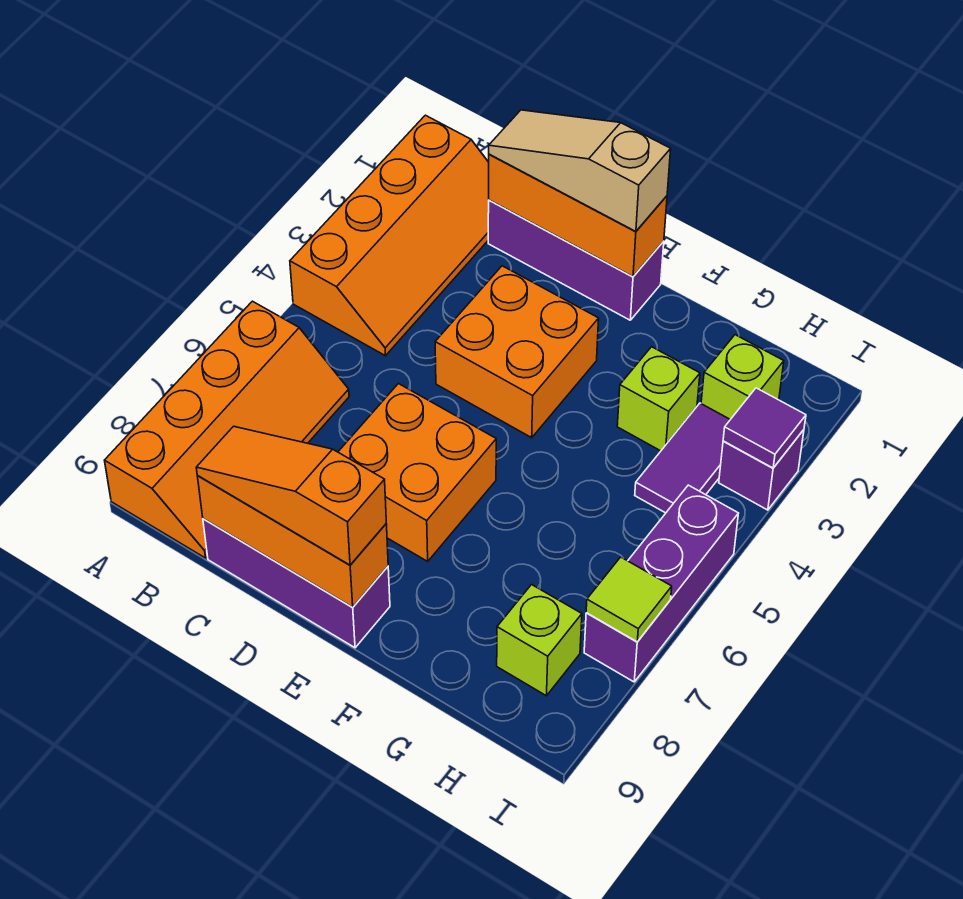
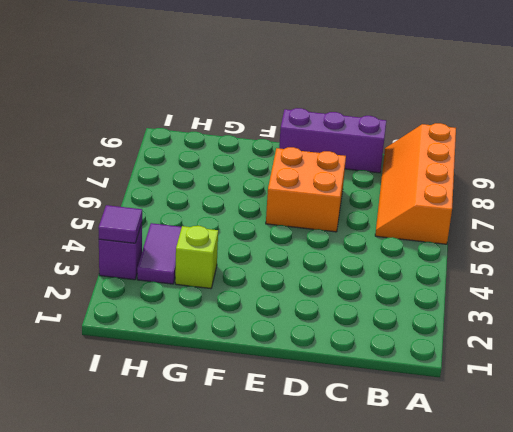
none -> orange slope A1:B4 level 1 top A
none -> purple brick C1:E1 level 1
none -> orange brick D3:E4 level 1

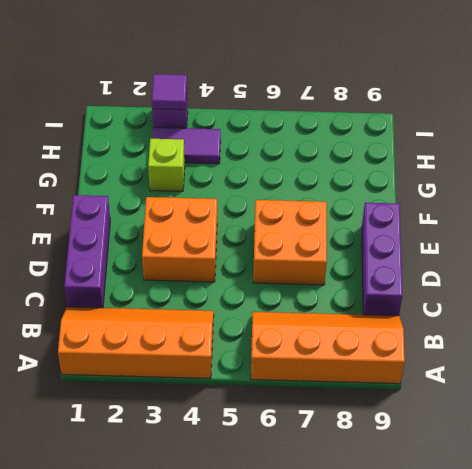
none -> lime brick H2 level 1
none -> lime brick H8 level 1
none -> purple brick I5:I7 level 1

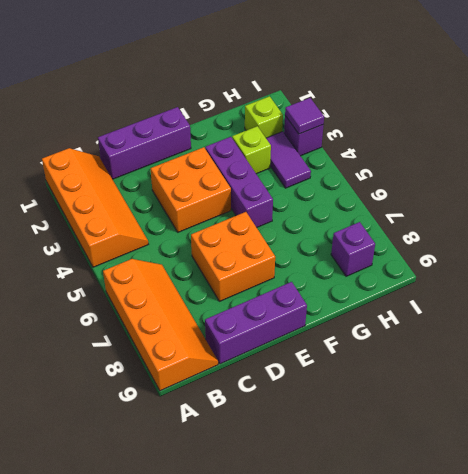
purple brick F3:F5 level 1 -> purple brick I5:I7 level 1
purple brick H8 level 1 -> lime brick H8 level 1
none -> orange brick C1:E1 level 2
none -> orange brick C9:E9 level 2
none -> lime tile I7 level 2

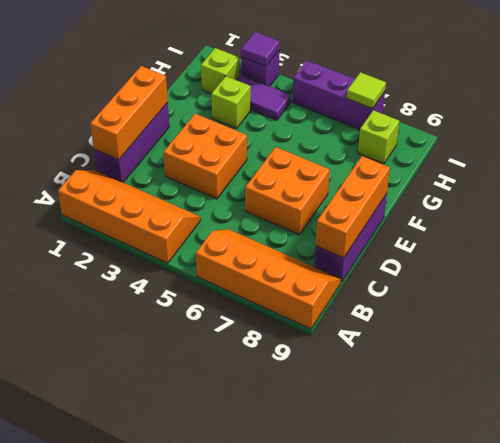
none -> tan slope C1:E1 level 3 top E
none -> orange slope C9:E9 level 3 top E

